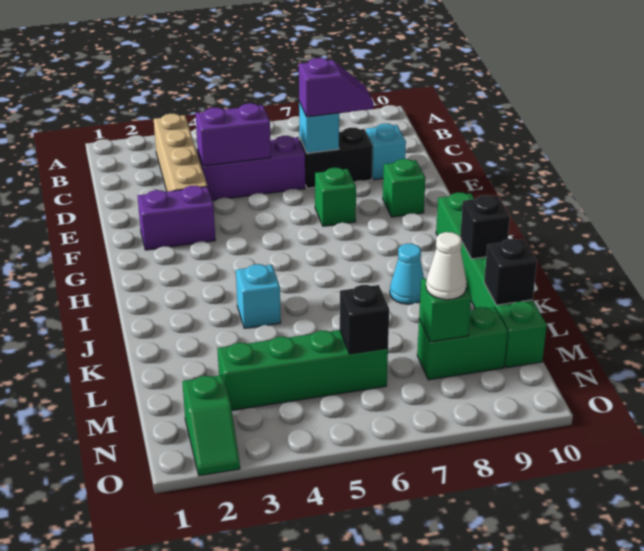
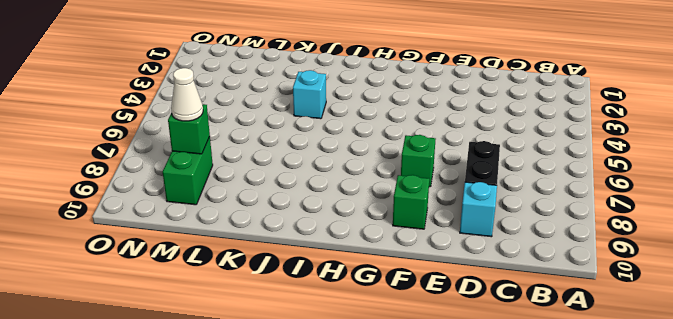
none -> tan brick B3:E3 level 1
none -> purple brick D4:D6 level 1
none -> purple brick F2:F3 level 1

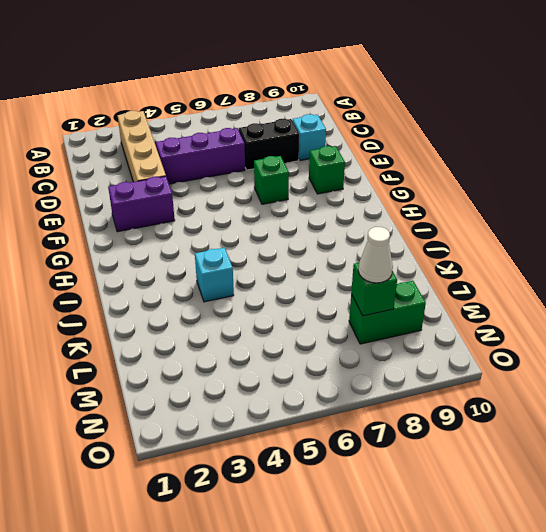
none -> green brick H10:M10 level 1
none -> cyan cone J8 level 1
none -> green brick M3:M6 level 1

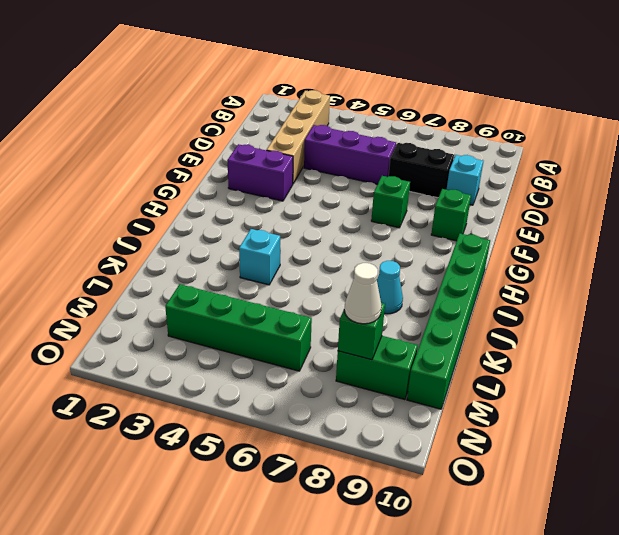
none -> green slope N2:O2 level 1 top N
none -> purple brick D4:D5 level 2
none -> cyan brick D7 level 2

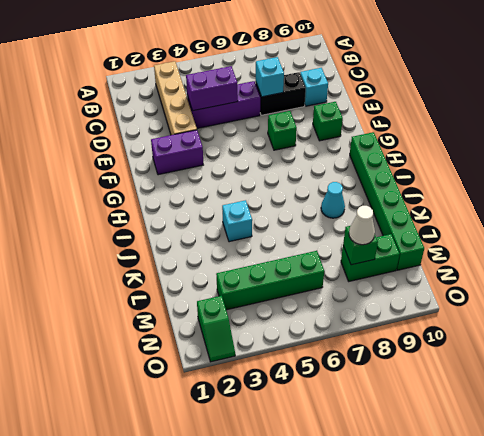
none -> black brick J10 level 2
none -> black brick L10 level 2
none -> black brick M6 level 2

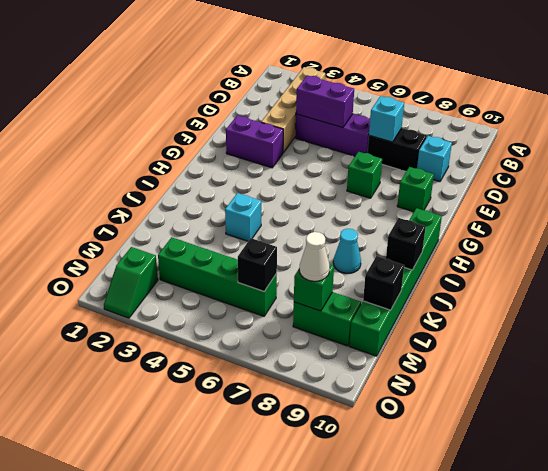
none -> purple slope D7:D8 level 3 top 7

